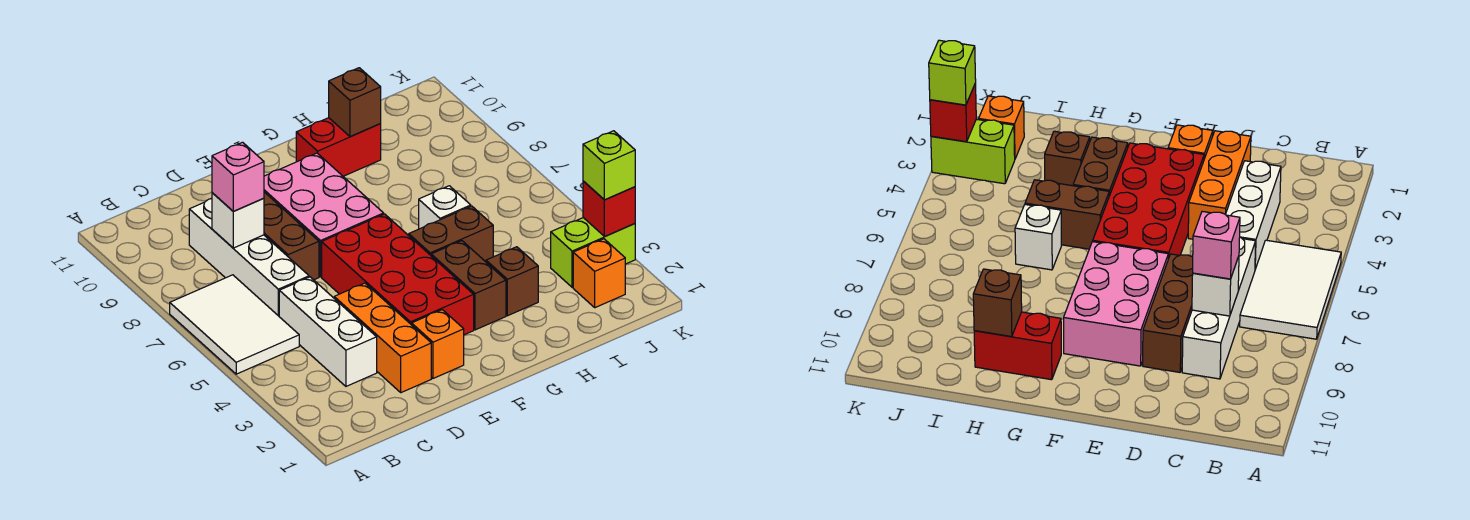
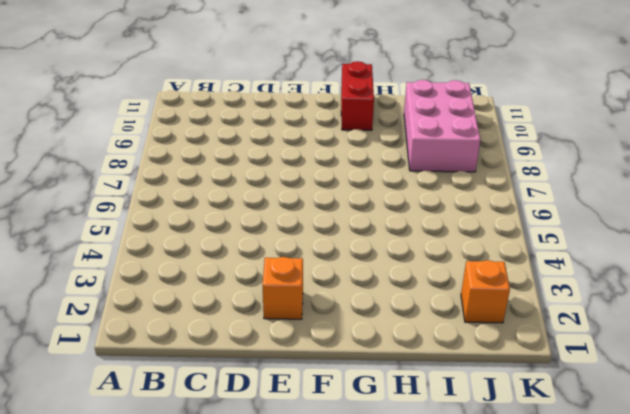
red brick G10:G11 level 1 -> red brick G10:H10 level 1
pink brick I8:J10 level 1 -> pink brick E7:F9 level 1
none -> white tile A5:B7 level 1
none -> white brick C3:C5 level 1
none -> white brick C6:C9 level 1

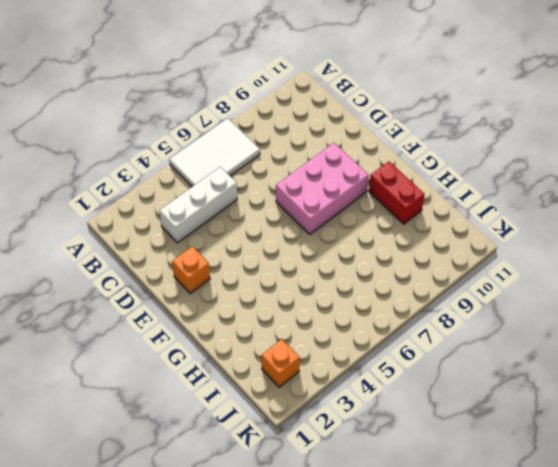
none -> white brick C6:C9 level 1
none -> orange brick D2:D4 level 1
none -> brown brick D7:D9 level 1

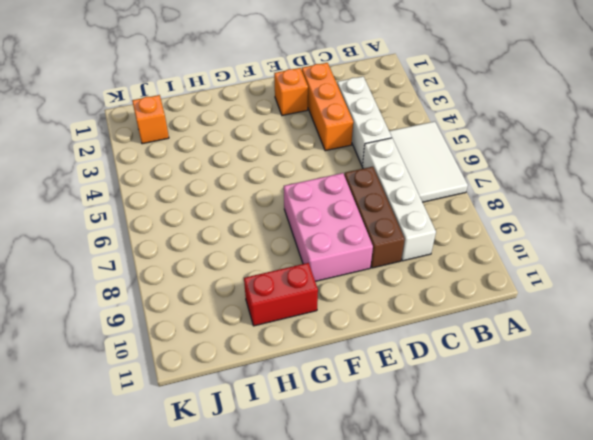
none -> red brick E3:F6 level 1
none -> brown brick G3:G4 level 1
none -> brown brick G5:H5 level 1

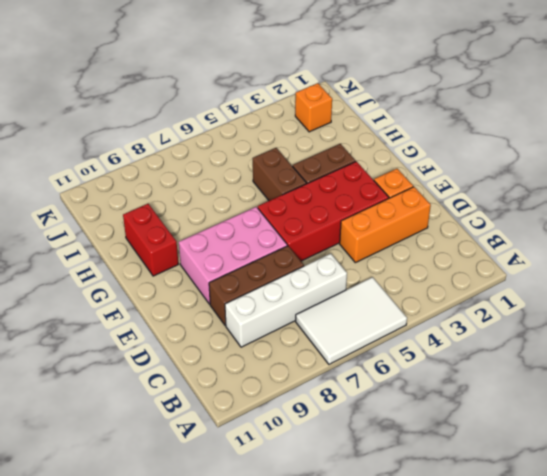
none -> white brick C3:C5 level 1
none -> brown brick H3 level 1
none -> white brick H6 level 1

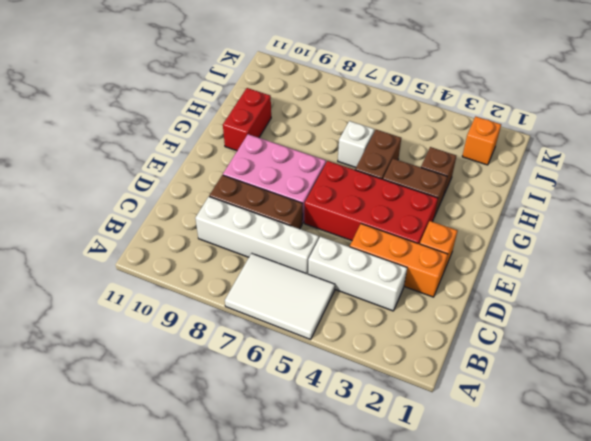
none -> lime brick J3:K3 level 1
none -> white brick C8 level 2
none -> brown brick H10 level 2

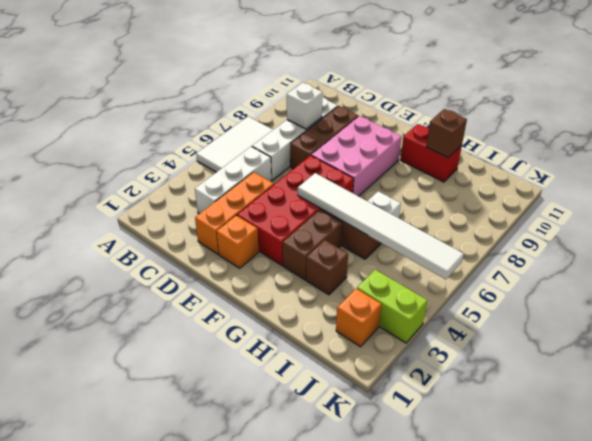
white tile F5:K5 level 2 -> none
none -> red brick K3 level 2
none -> pink brick C8 level 3
none -> lime brick K3 level 3

